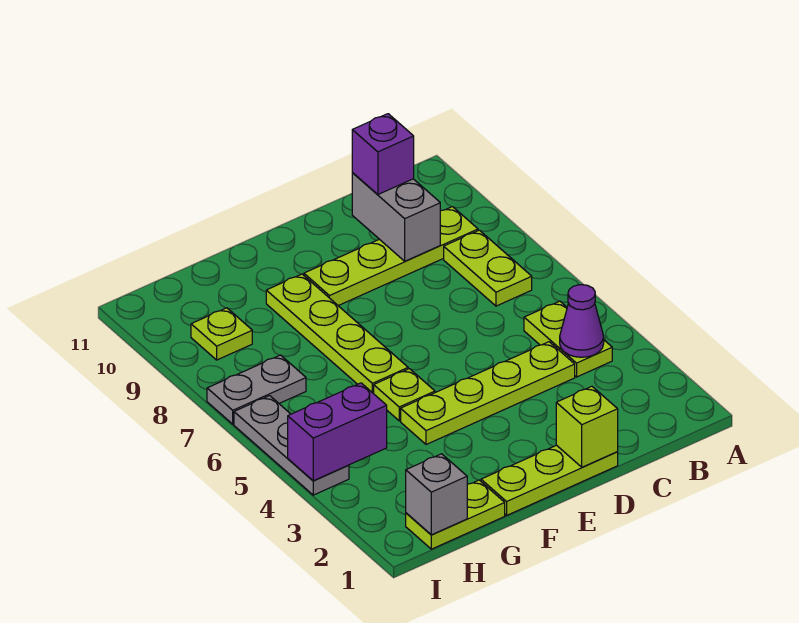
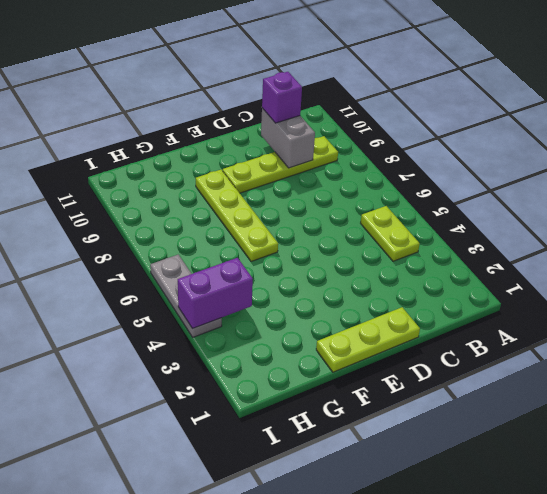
none -> lime plate B7:B8 level 1
none -> lime plate C4:F4 level 1
none -> lime plate F5 level 1

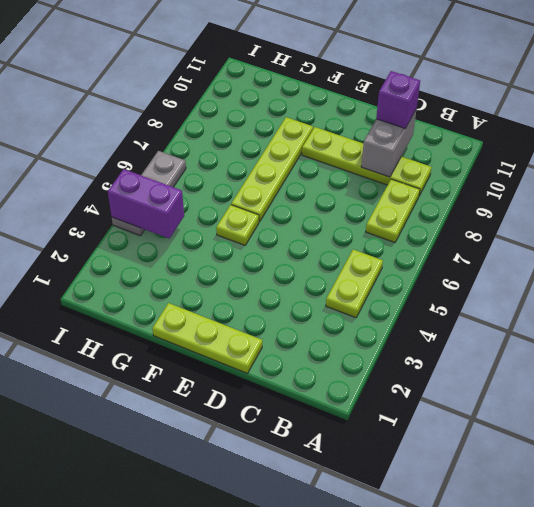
none -> lime plate C4:F4 level 1
none -> lime plate G1:H1 level 1
none -> grey plate H7:I7 level 1

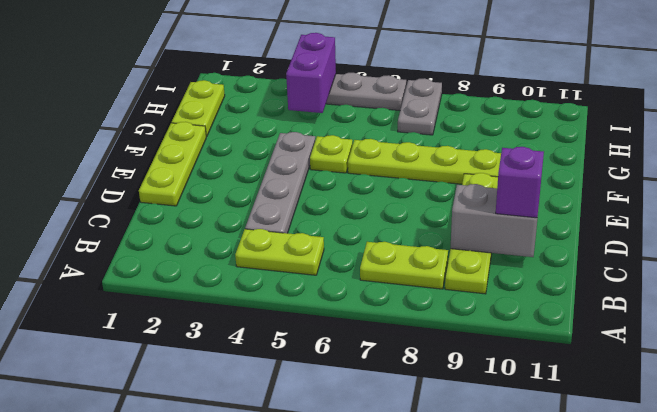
grey plate C4:F4 level 1 -> lime plate C4:F4 level 1
none -> lime plate H9 level 1
none -> purple cone B4 level 2
none -> lime brick D1 level 2

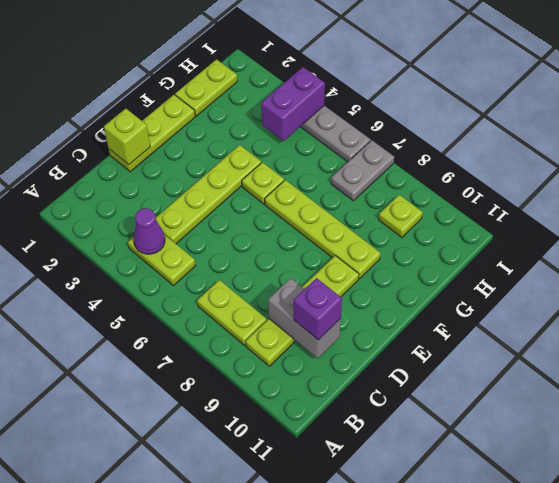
none -> grey brick H1 level 2

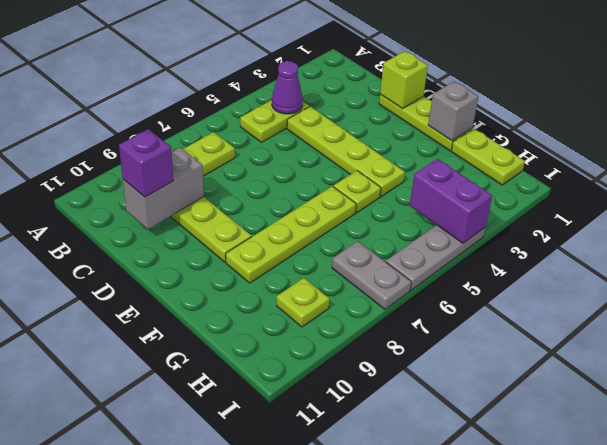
grey brick F1 level 2 -> grey brick H1 level 2

